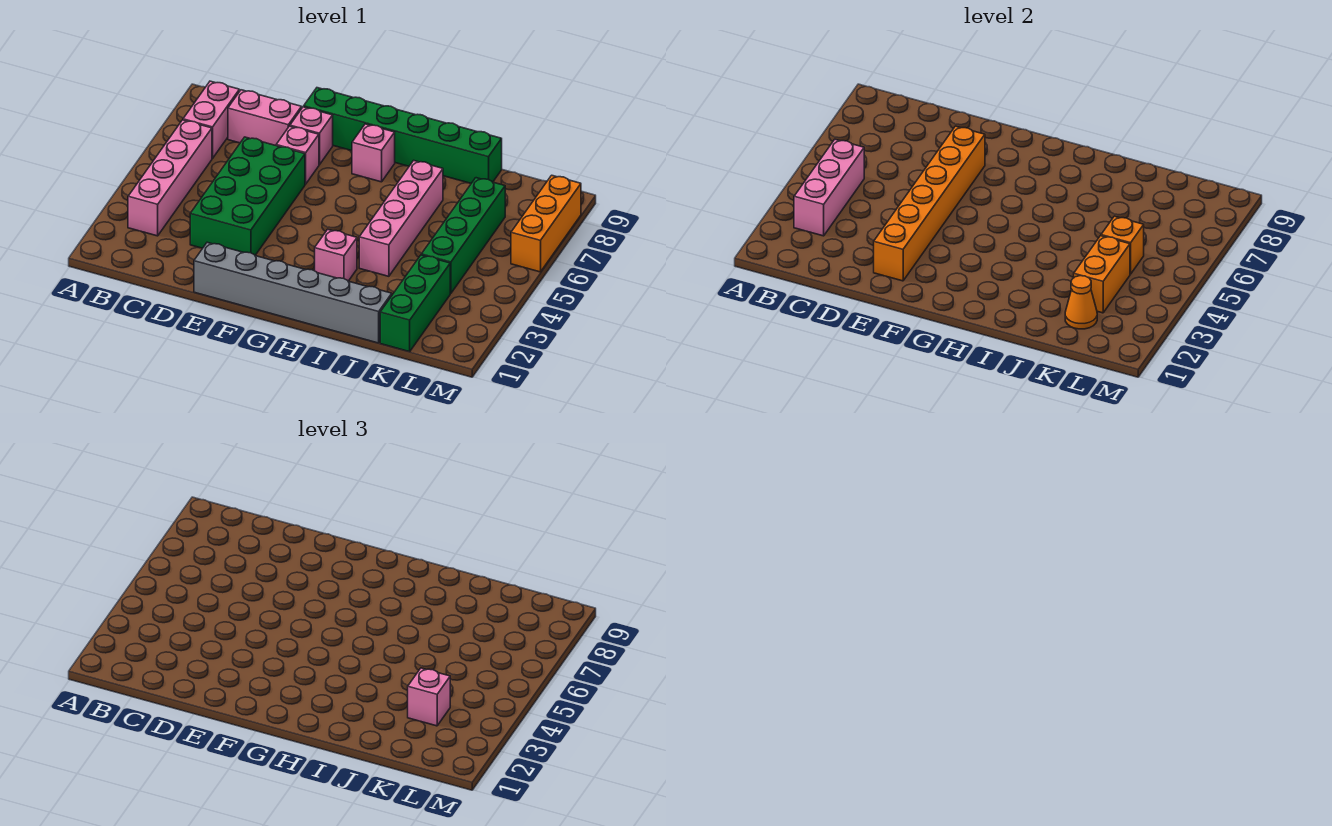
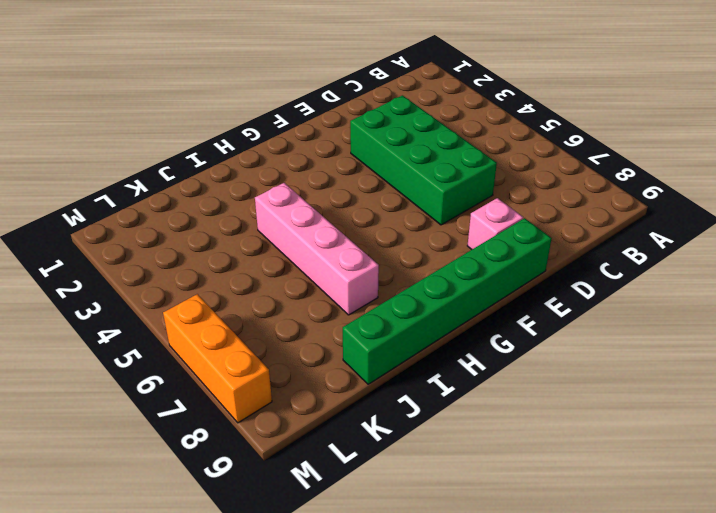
none -> pink brick B3:B6 level 1
none -> pink brick B7:B8 level 1
none -> pink brick C8:D8 level 1

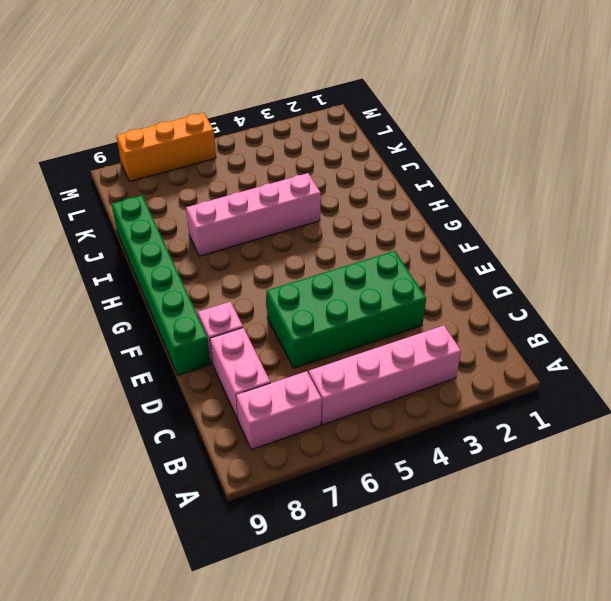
none -> grey brick E1:J1 level 1
none -> pink brick E7 level 1
none -> pink brick G8 level 1

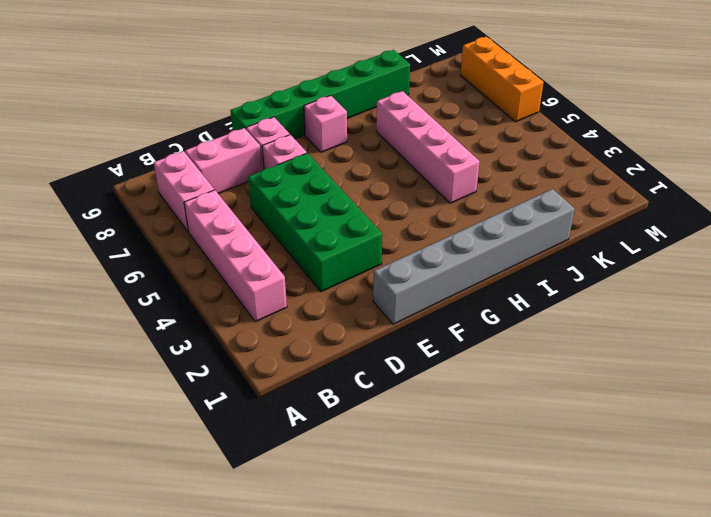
none -> pink brick H3 level 1
none -> green brick K1:K3 level 1
none -> green brick K4:K7 level 1

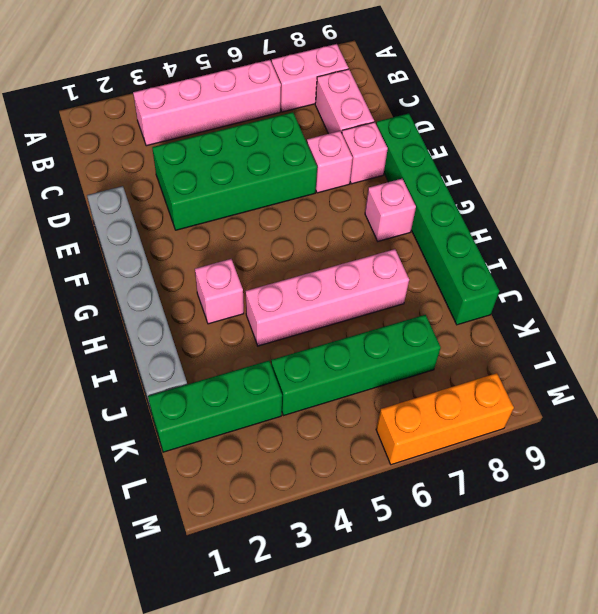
none -> pink brick B3:B5 level 2
none -> orange brick E2:E7 level 2
none -> orange cone K2 level 2

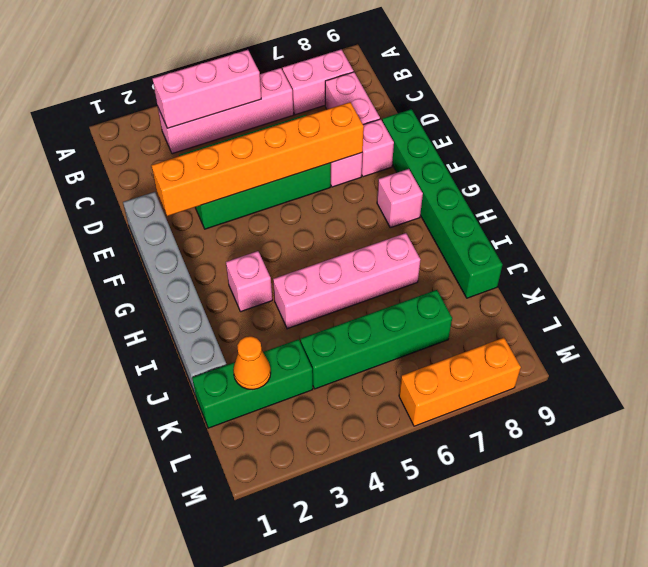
none -> orange brick K3:K4 level 2
none -> orange brick K5 level 2
none -> pink brick K3 level 3

